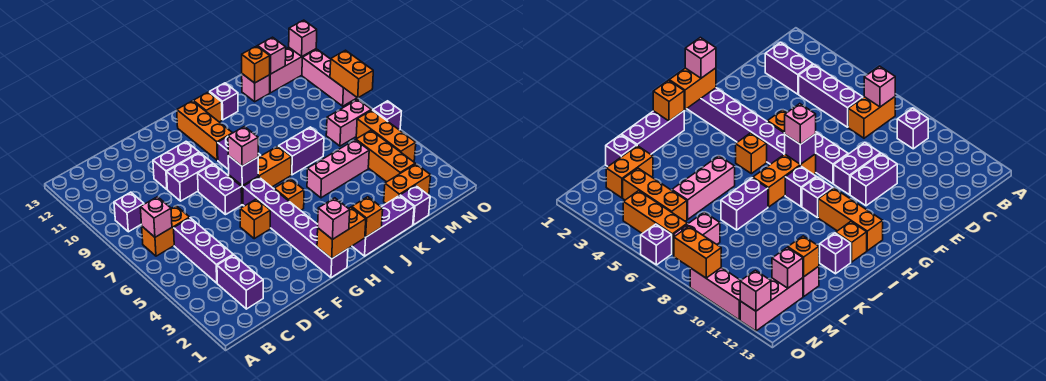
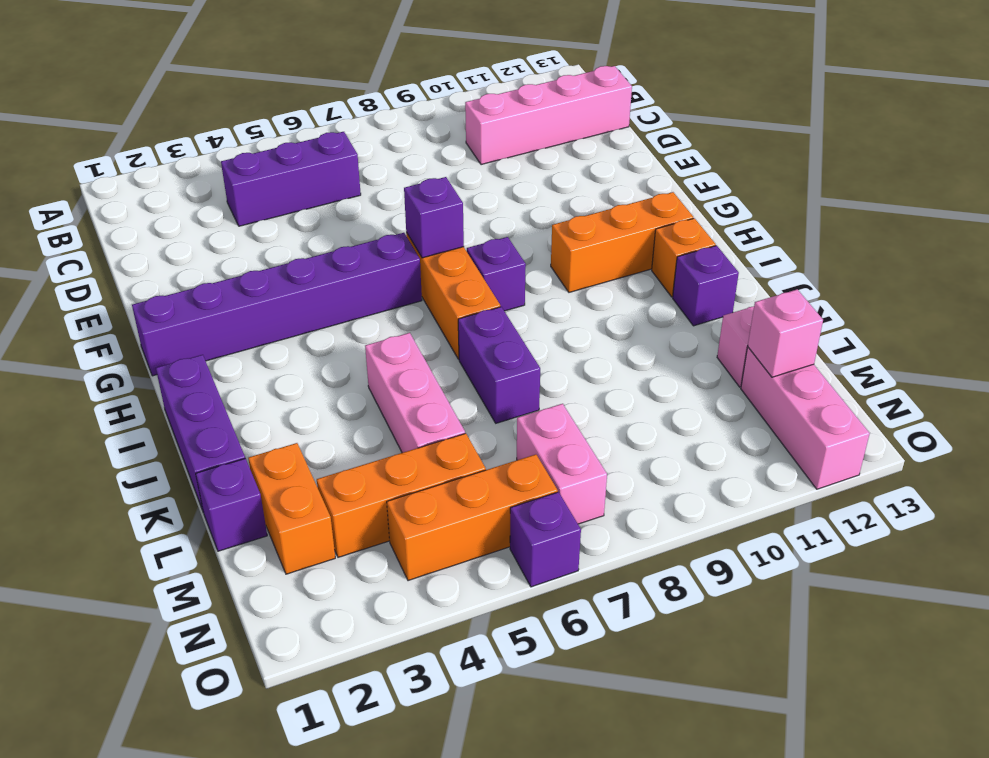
pink brick C10:C13 level 1 -> none
none -> orange brick B7:C7 level 1
none -> purple brick B9 level 1
none -> purple brick C2:C3 level 1
none -> purple brick E9:F9 level 1

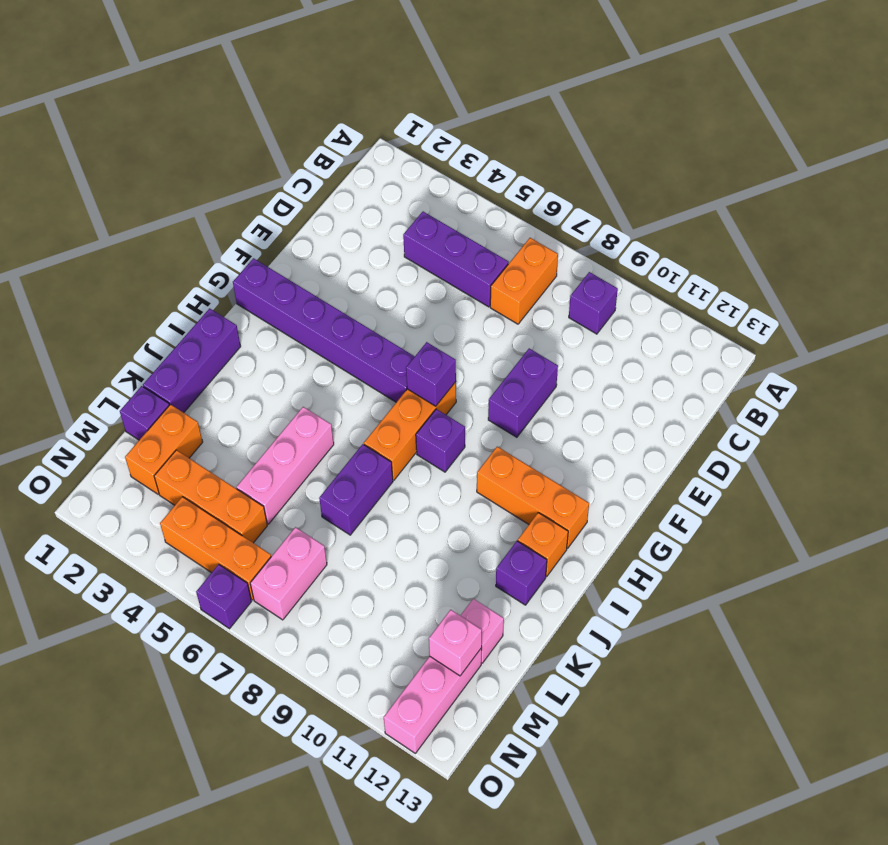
none -> purple brick C2:C3 level 1
none -> purple brick E10:F10 level 1
none -> orange brick F5 level 1
none -> purple brick F7:F8 level 1

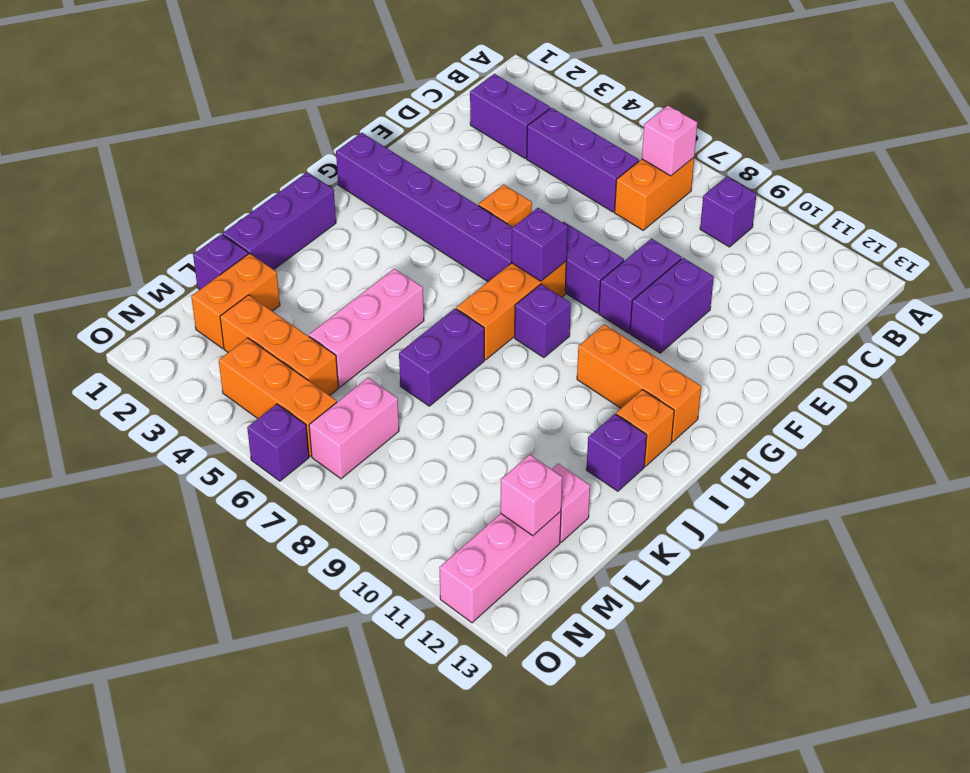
none -> orange brick H5 level 1
none -> purple brick H9 level 1
none -> pink brick O9:O11 level 1
none -> orange brick G1:H1 level 2

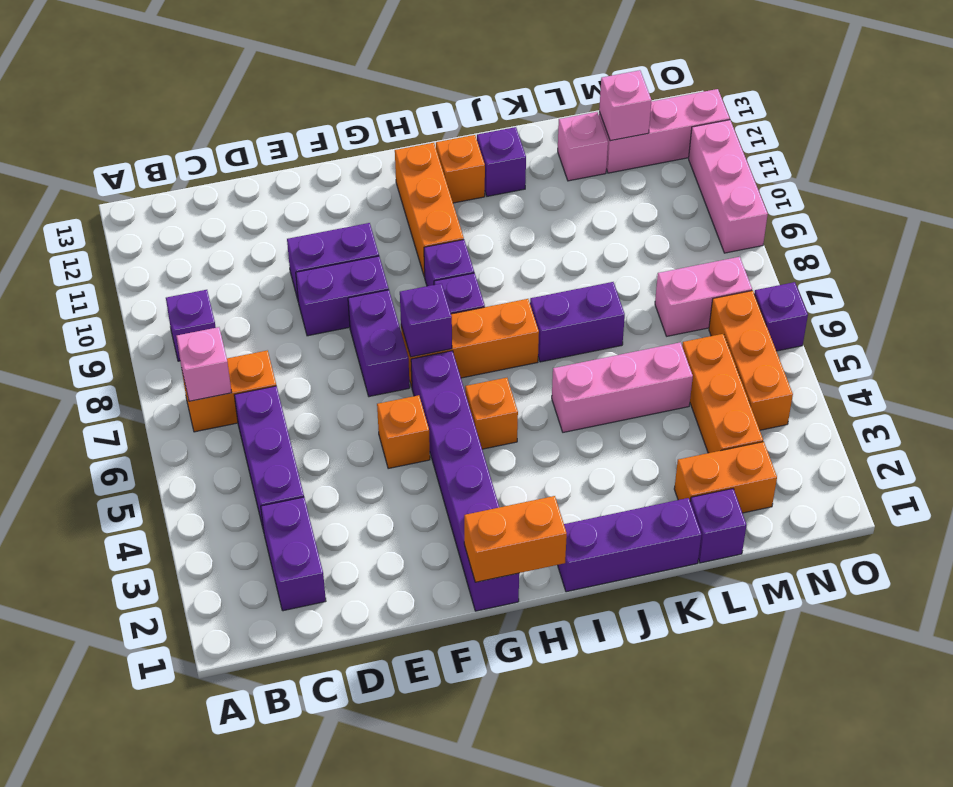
none -> orange brick I1 level 2
none -> orange brick L12 level 2
none -> orange brick O8:O9 level 2
none -> pink brick O12 level 2

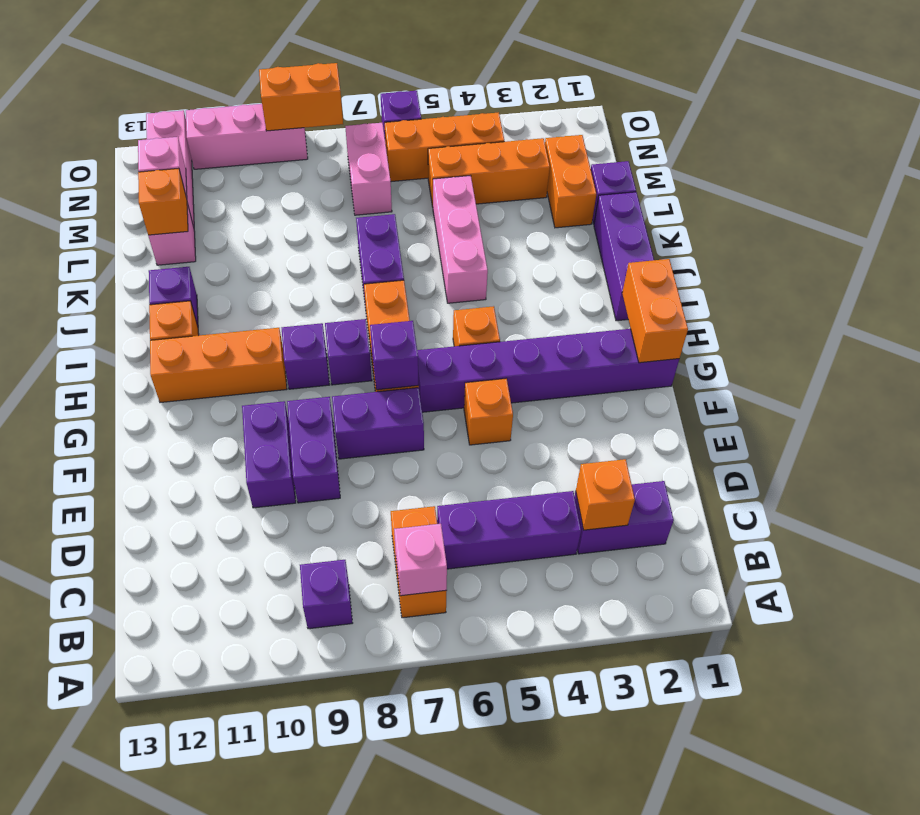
orange brick C3 level 2 -> orange brick I1 level 2
none -> pink brick O12 level 2
none -> pink brick G1 level 3
none -> pink brick G7 level 3

